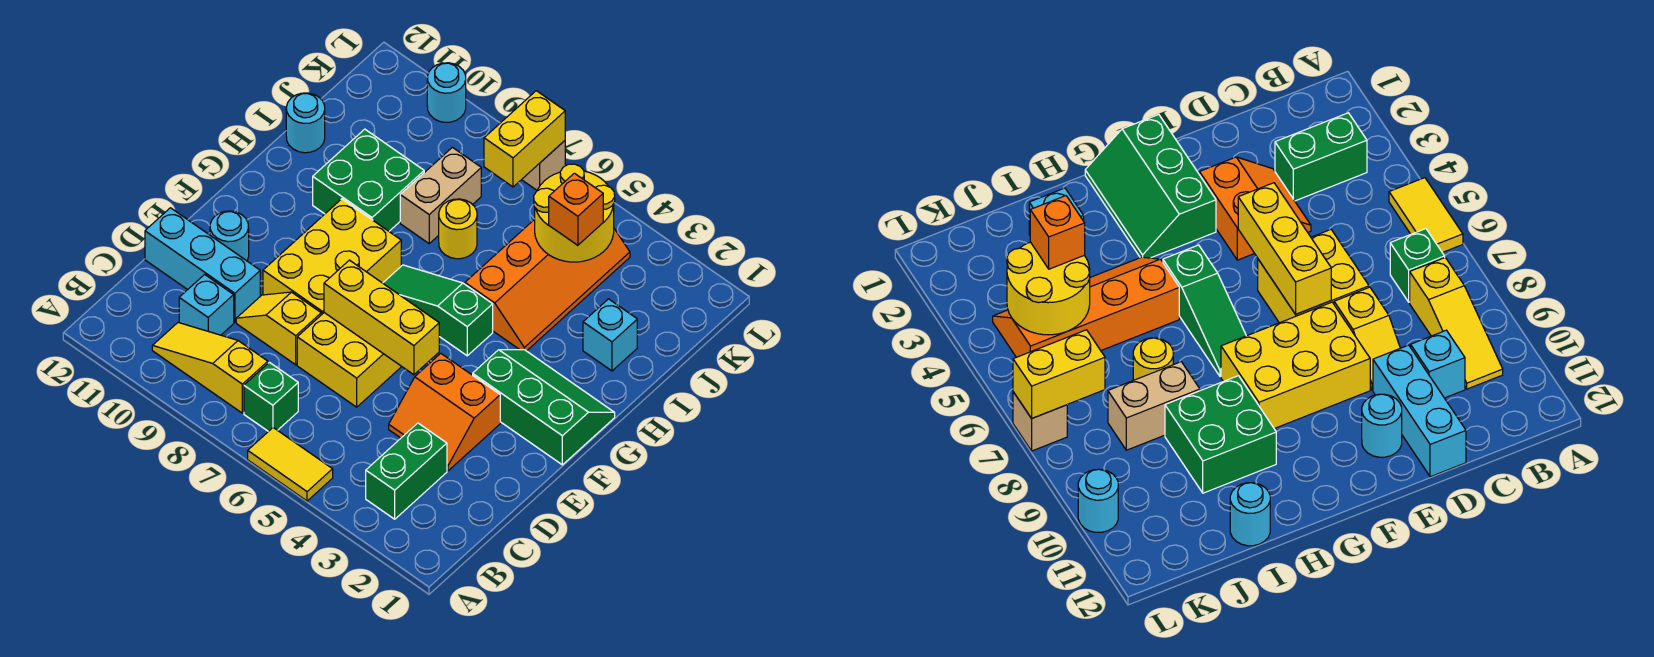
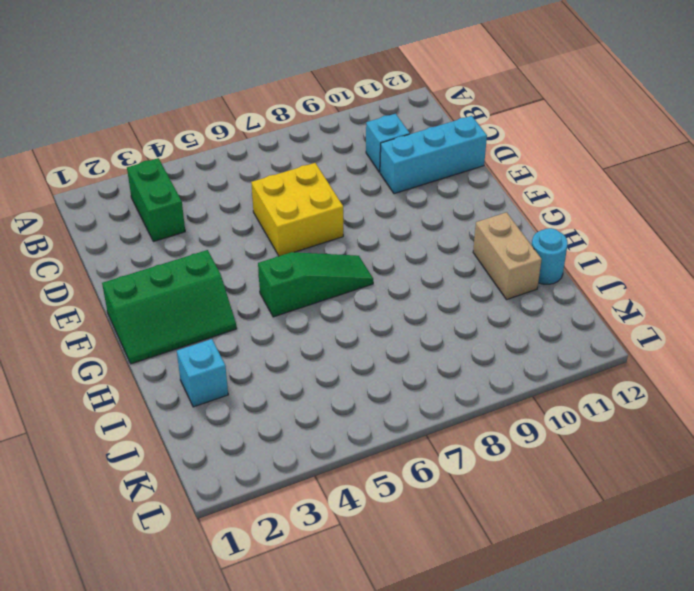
tan brick H11:I11 level 1 -> tan brick I8:J8 level 1
none -> yellow tile A5:A6 level 1
none -> green brick B7 level 1
none -> yellow slope B8:B10 level 1 top 8

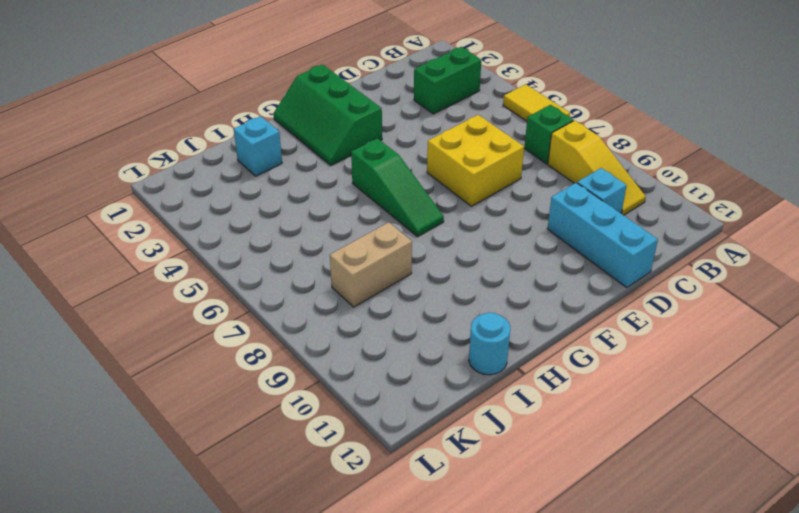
none -> orange slope D3:E4 level 1 top E
none -> yellow slope D8:D9 level 1 top 8
none -> yellow brick E8:G9 level 1

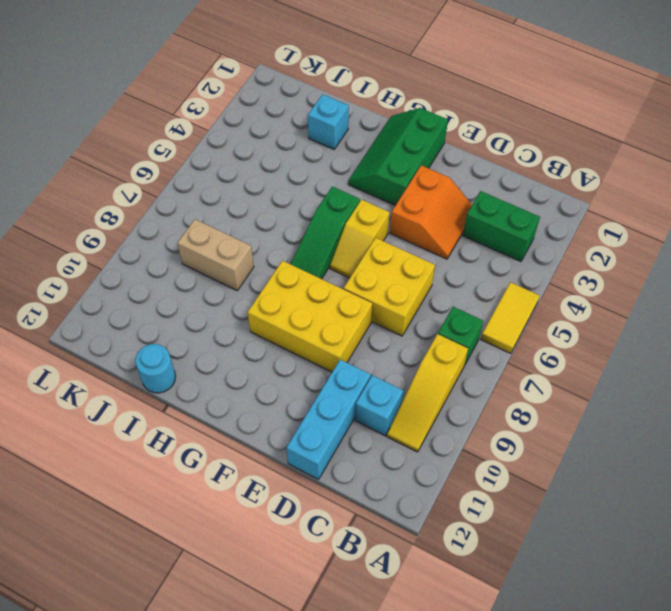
yellow slope F5:F6 level 1 top 5 -> yellow slope D8:D9 level 1 top 8
none -> cyan round brick E11 level 1
none -> orange slope H4:K5 level 1 top 5
none -> green brick H9:I10 level 1

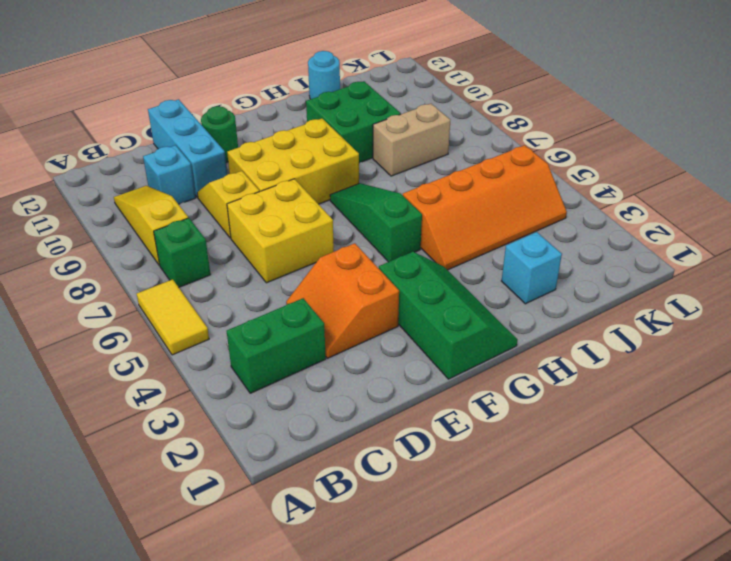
green round brick E11 level 1 -> cyan round brick E11 level 1
none -> yellow round brick I7 level 1
none -> tan brick L7 level 1
none -> cyan round brick L10 level 1

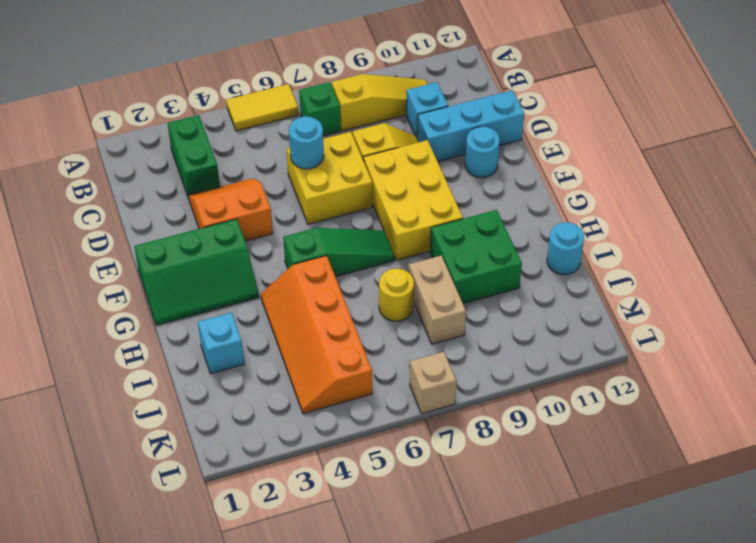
cyan round brick D6 level 2 -> cyan round brick L10 level 1
none -> yellow brick E5:E7 level 2
none -> yellow round brick J4:K5 level 2
none -> yellow brick K7:L7 level 2

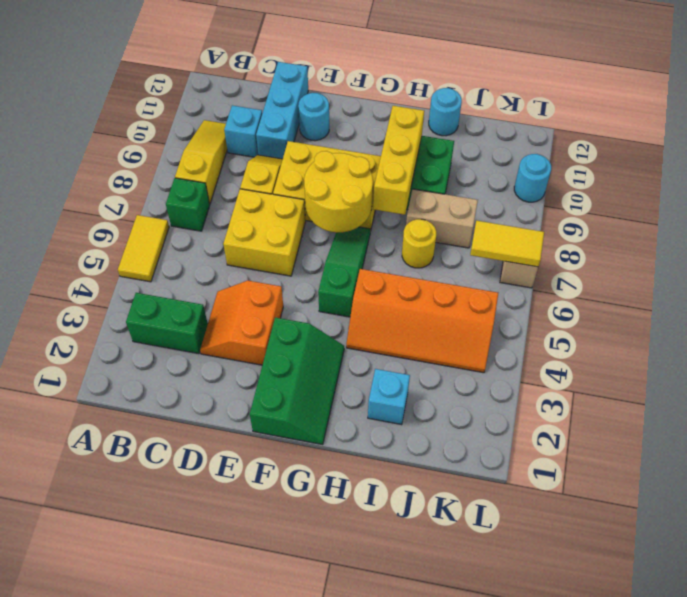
yellow round brick F7:G8 level 2 -> yellow round brick J4:K5 level 2
yellow brick H8:H10 level 2 -> yellow brick E5:E7 level 2
yellow tile K7:L7 level 2 -> yellow brick K7:L7 level 2
none -> orange brick J4 level 3

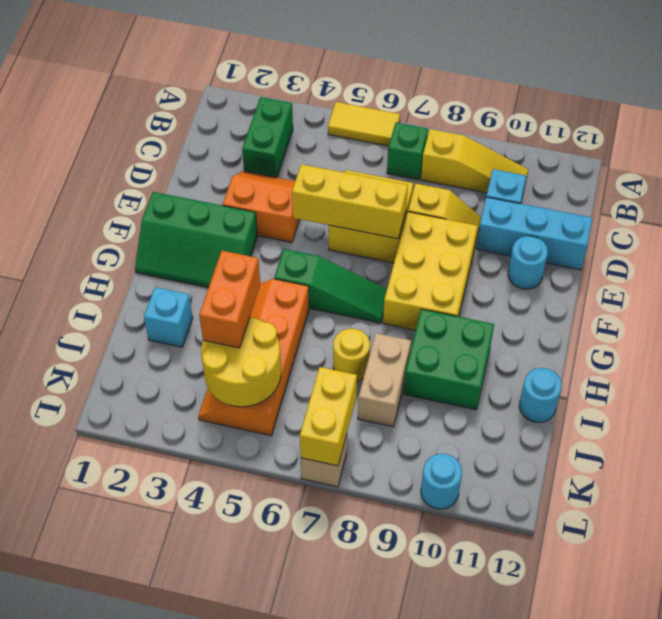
orange brick I4:J4 level 3 -> orange brick J4 level 3

